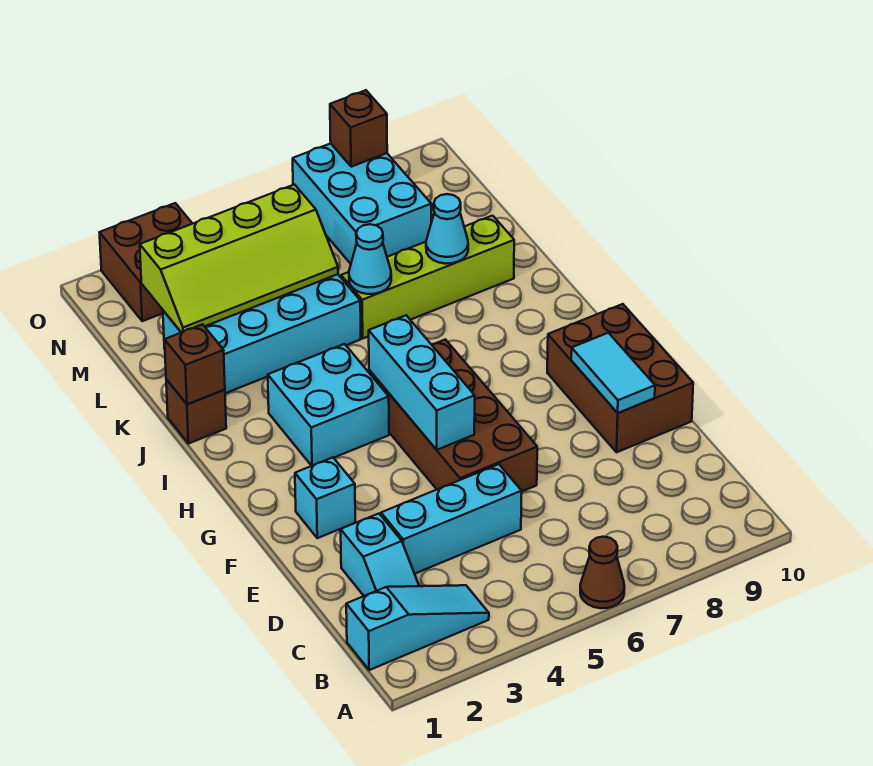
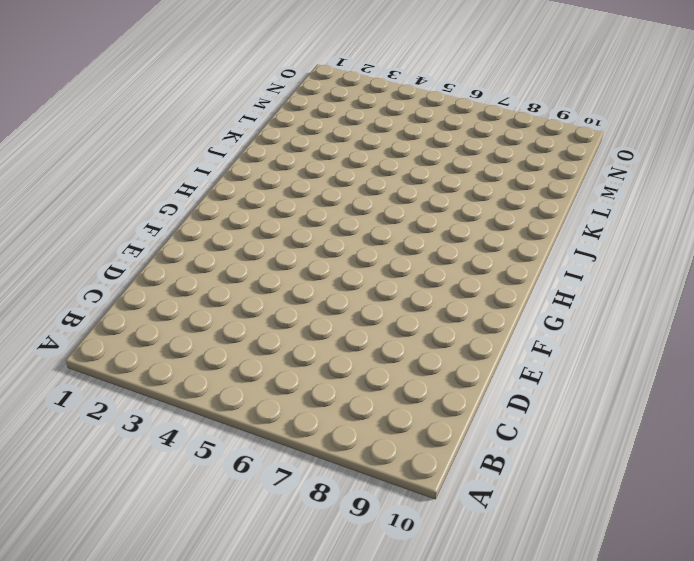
none -> brown cone A6 level 1
none -> cyan slope B1:B3 level 1 top 1
none -> cyan slope C2:D2 level 1 top D

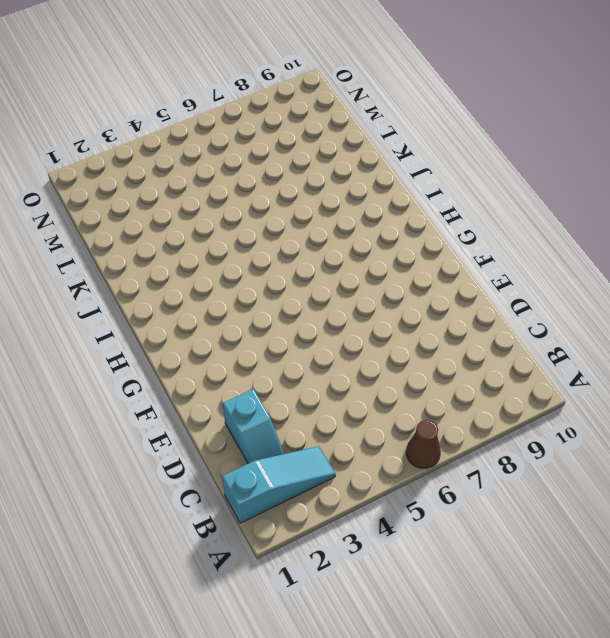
none -> cyan brick D3:D5 level 1
none -> brown brick E5:H6 level 1
none -> brown brick E9:G10 level 1

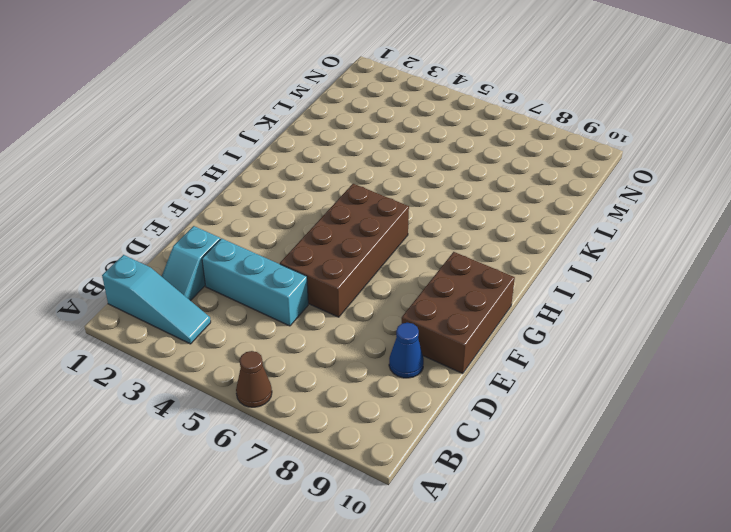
blue cone D9 level 1 -> none
none -> cyan brick F2 level 1
none -> cyan brick H3:I4 level 1
none -> brown brick J1 level 1

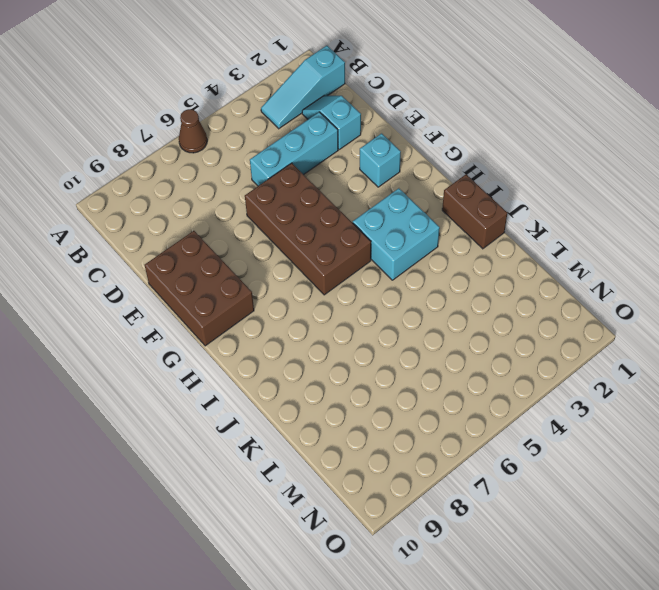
brown brick I1:J1 level 1 -> brown brick J1 level 1
none -> cyan brick K2:L5 level 1
none -> lime brick K6:K9 level 1
none -> cyan brick M7:O8 level 1

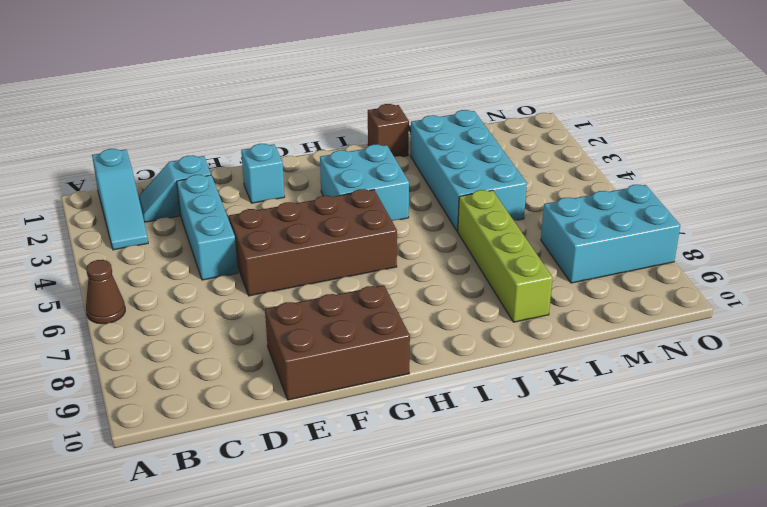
none -> brown brick N2:O3 level 1
none -> cyan tile E9:F9 level 2
none -> cyan brick F5:H5 level 2

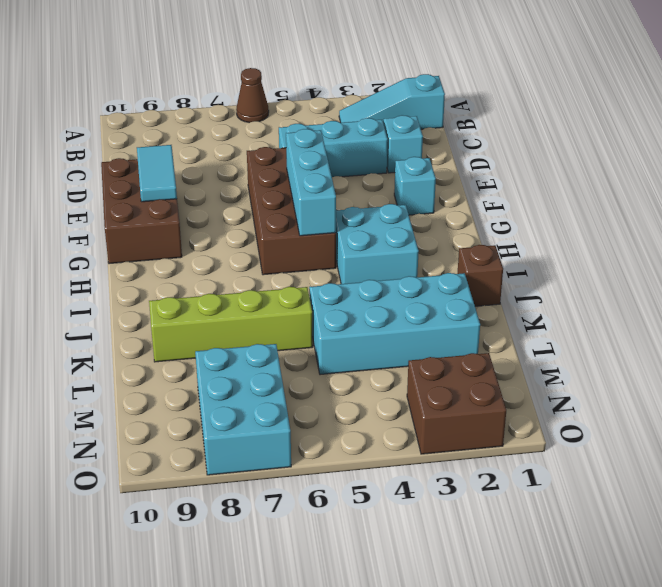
none -> brown brick J1 level 2
none -> cyan cone K6 level 2
none -> cyan cone K8 level 2

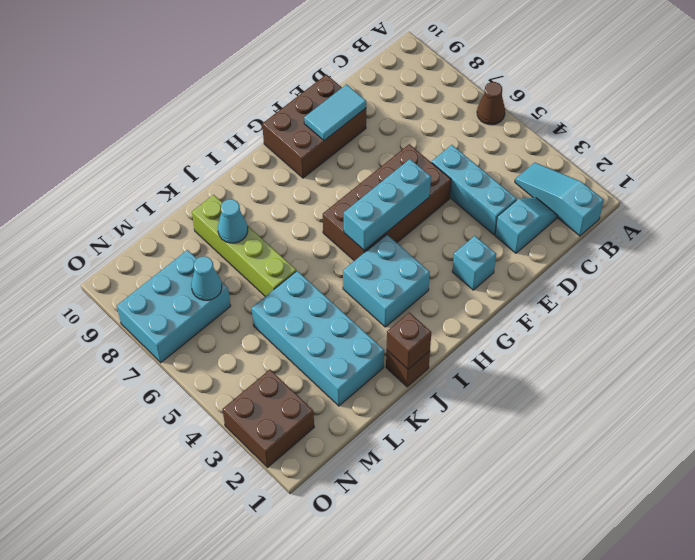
cyan cone M7 level 2 -> cyan cone K6 level 2
none -> lime slope L2:M5 level 2 top M
none -> brown brick O8 level 2

